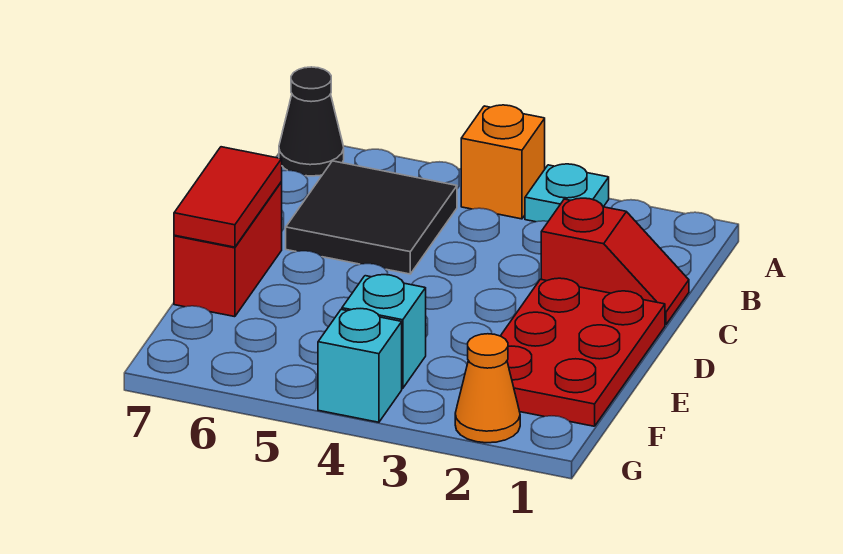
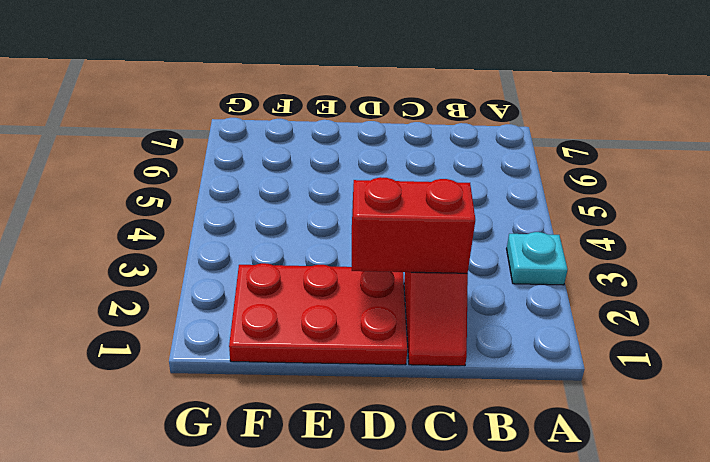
red brick C2:D2 level 2 -> red brick D7:E7 level 1
none -> orange brick A4 level 1
none -> black cone A7 level 1

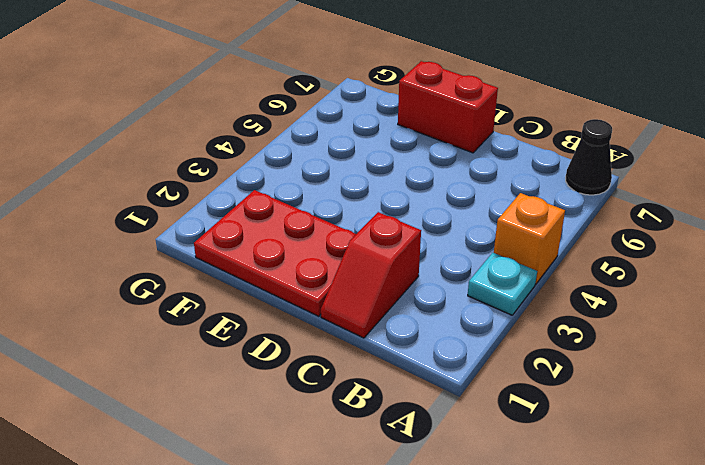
none -> black tile B5:C6 level 1
none -> cyan brick F4 level 1

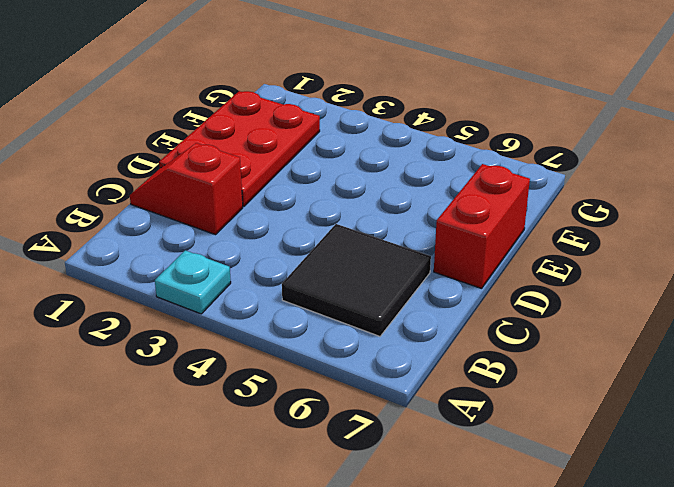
none -> orange brick A4 level 1
none -> black cone A7 level 1

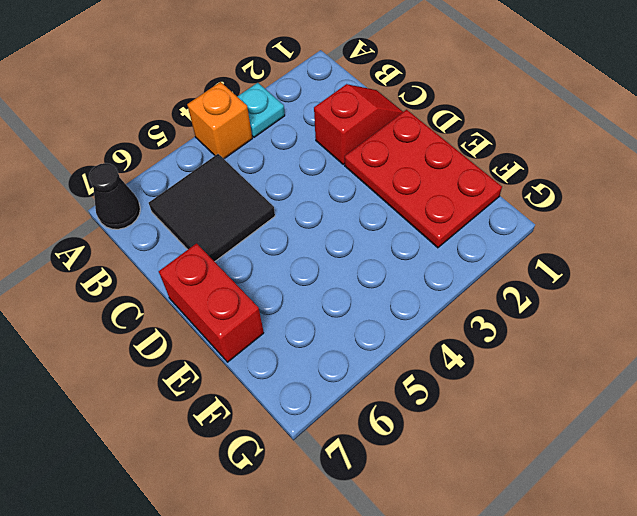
none -> cyan brick F4 level 1
none -> orange cone G2 level 1

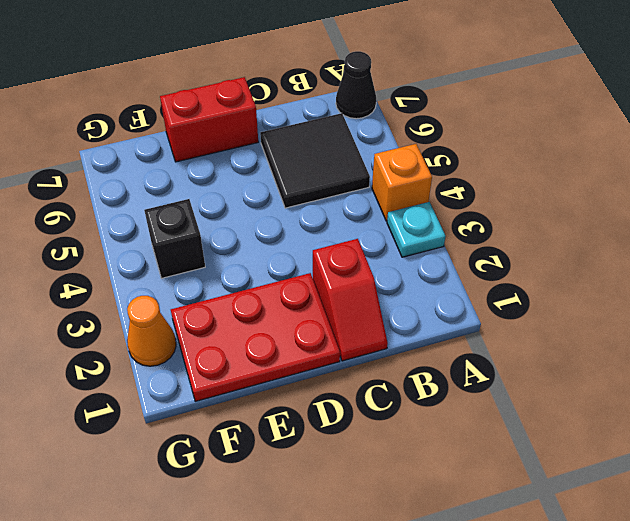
black brick F4 level 1 -> cyan brick F4 level 1
none -> cyan brick G4 level 1
none -> red tile D7:E7 level 2

